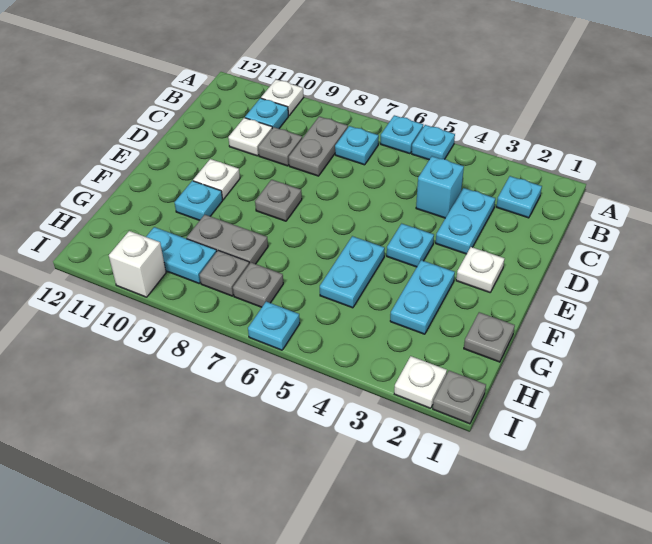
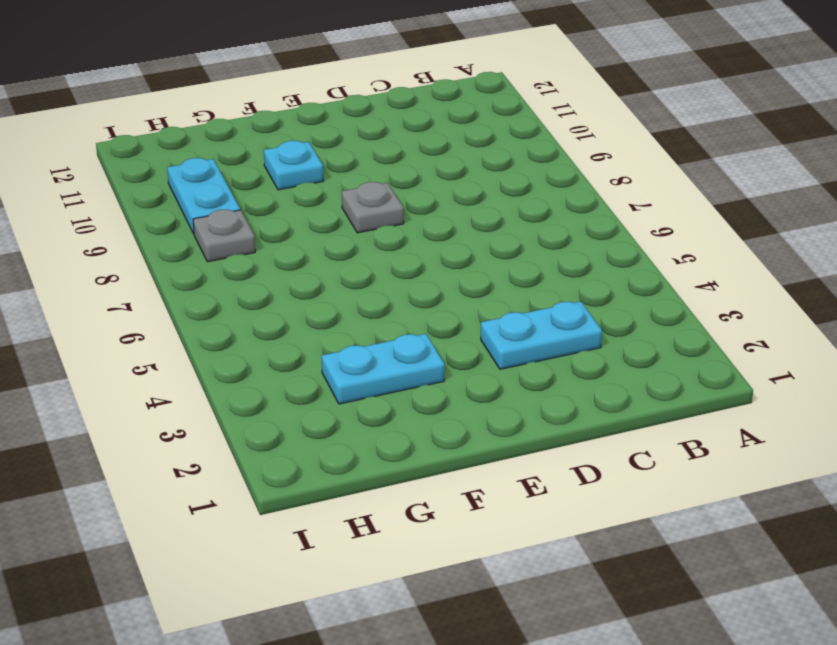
none -> cyan plate A5 level 1
none -> cyan plate A6 level 1
none -> white plate A10 level 1

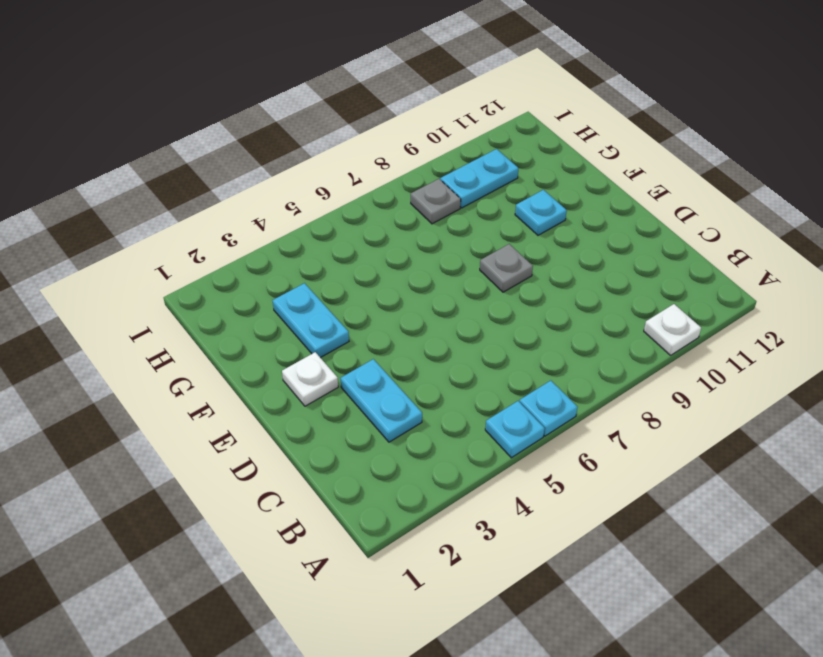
none -> cyan plate B2 level 1
none -> cyan plate B7 level 1
none -> grey plate B8:C8 level 1

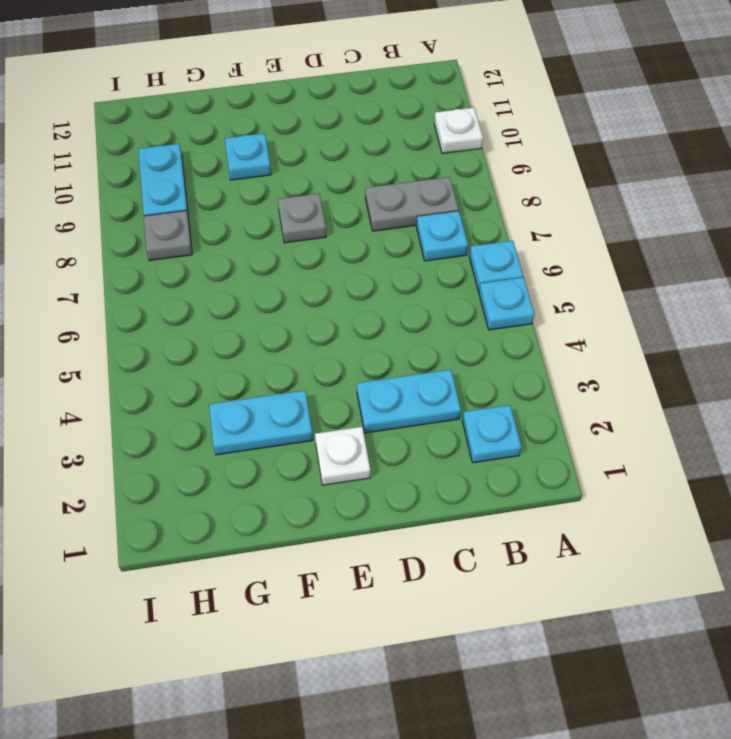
none -> cyan plate B10 level 1
none -> cyan brick C4 level 1
none -> grey plate C9 level 1

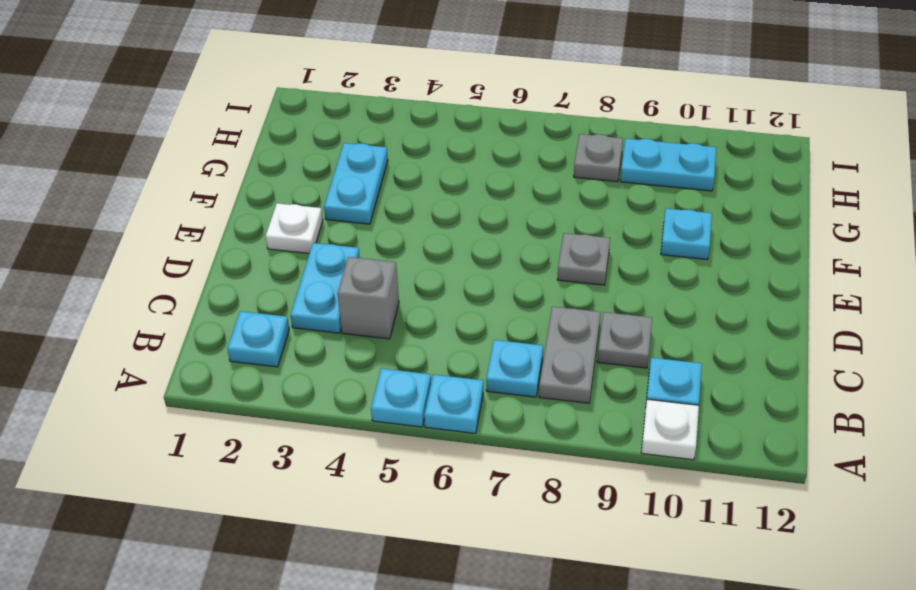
grey brick C4 level 1 -> cyan brick C4 level 1
none -> white plate C10 level 1
none -> cyan plate E4 level 1
none -> white plate E10 level 1

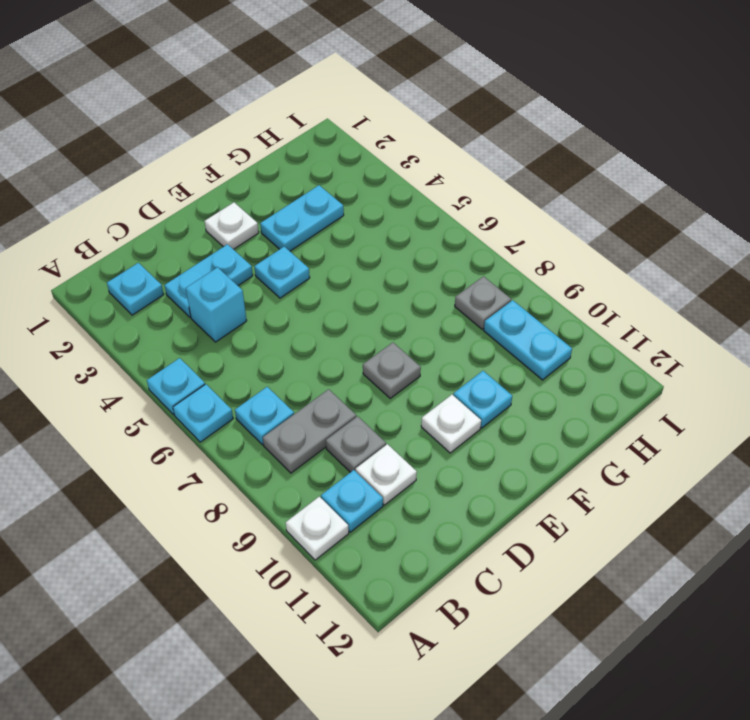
none -> cyan plate F5:G5 level 1
none -> grey plate G1 level 1
none -> grey plate G8:G9 level 1

